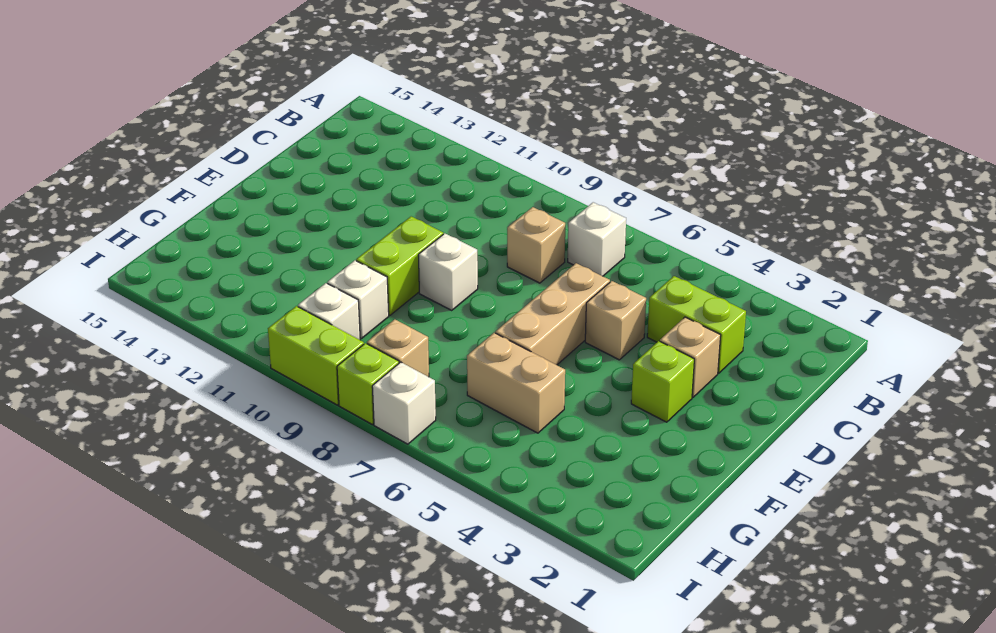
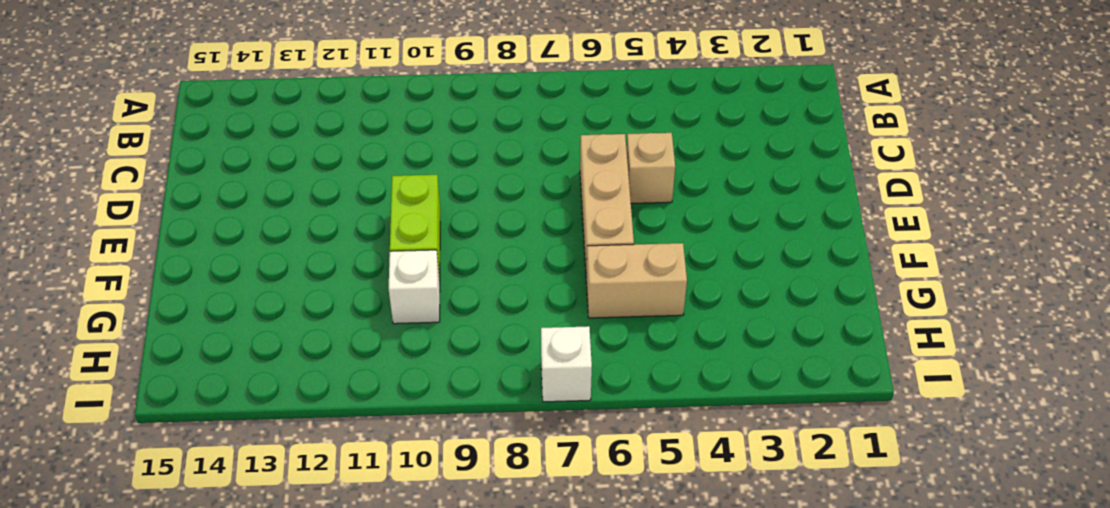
none -> white brick B7 level 1
none -> lime brick C3:C4 level 1
none -> tan brick C8 level 1

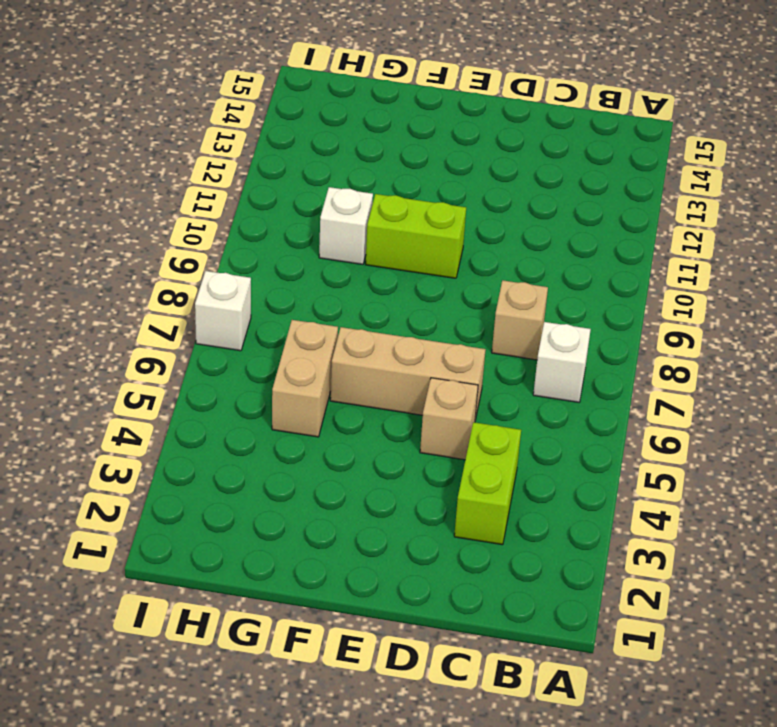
none -> tan brick D3 level 1
none -> lime brick E3 level 1
none -> white brick E9 level 1

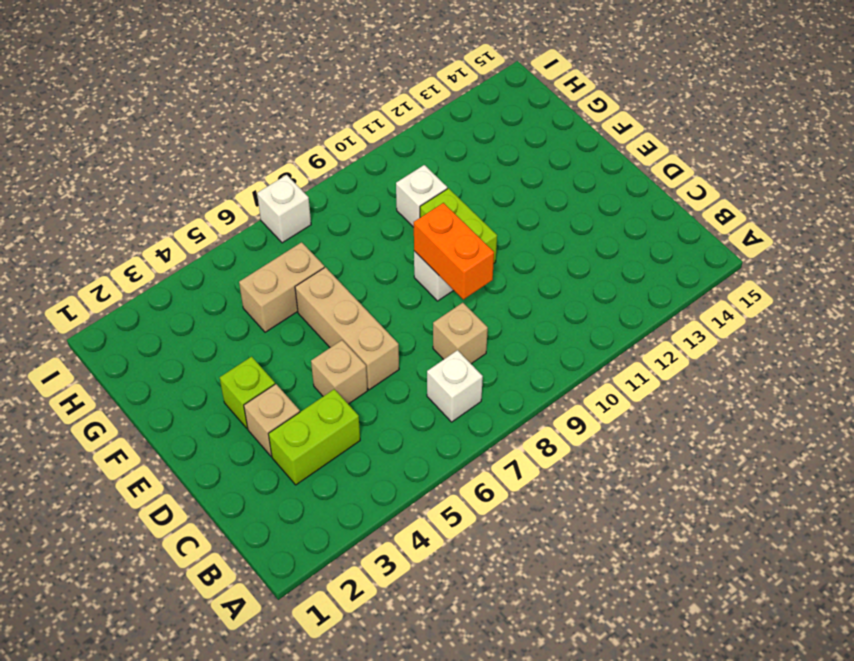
orange brick D9:E9 level 2 -> none
none -> tan brick H8 level 1
none -> white brick H10 level 1
none -> lime brick I8 level 1

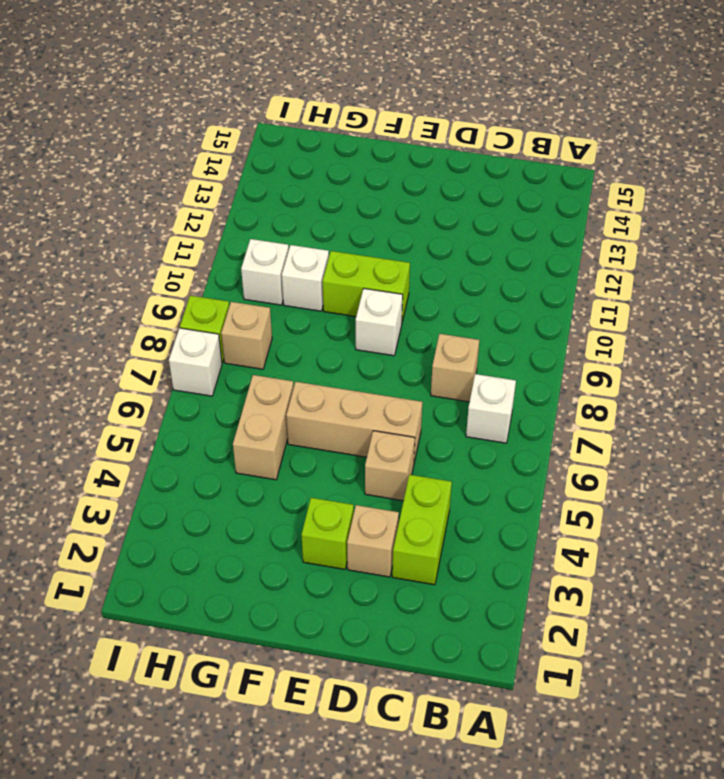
none -> lime brick I9:I10 level 1

